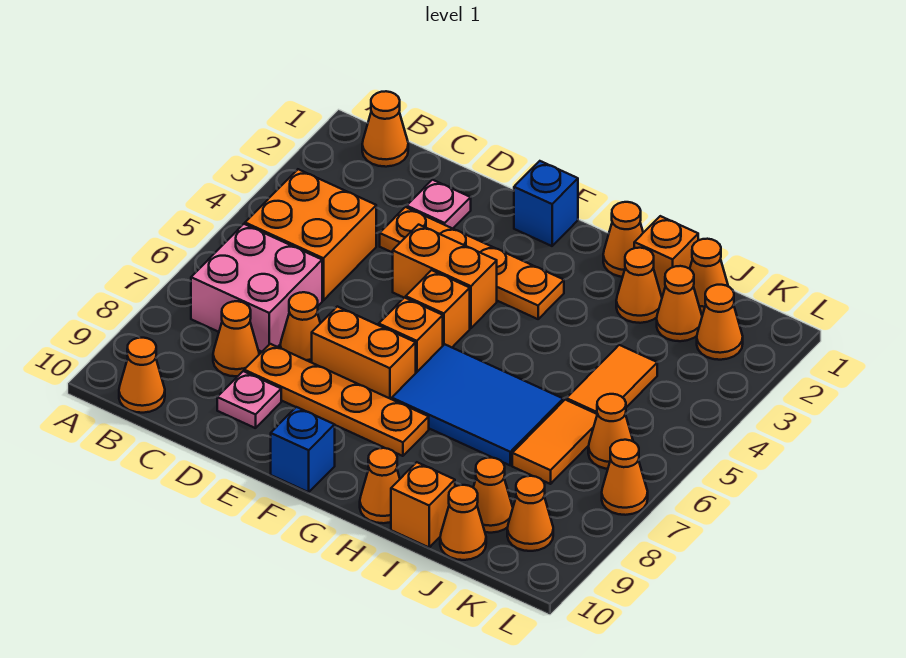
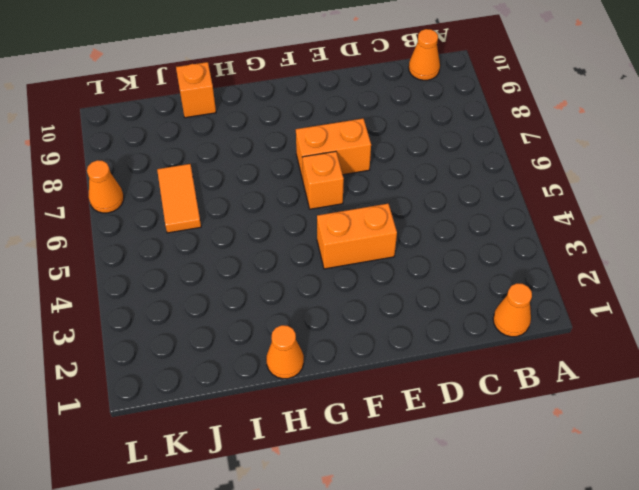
none -> orange brick B4:C5 level 1
none -> pink brick B6:C7 level 1
none -> orange cone C8 level 1
none -> pink plate D2 level 1

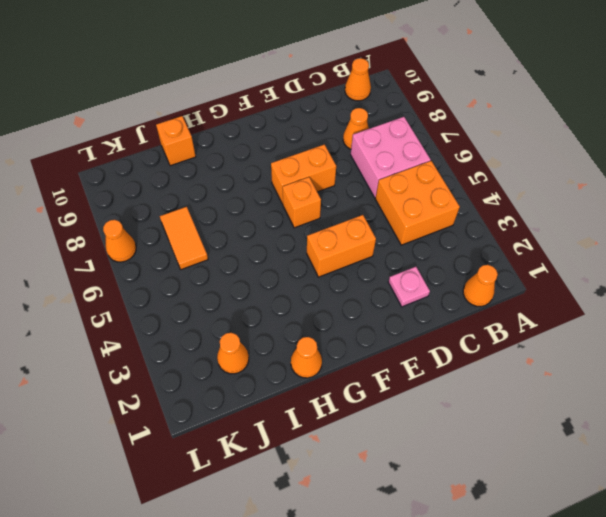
none -> orange plate D3:G3 level 1
none -> orange cone D7 level 1
none -> orange plate D8:G8 level 1
none -> pink plate D9 level 1

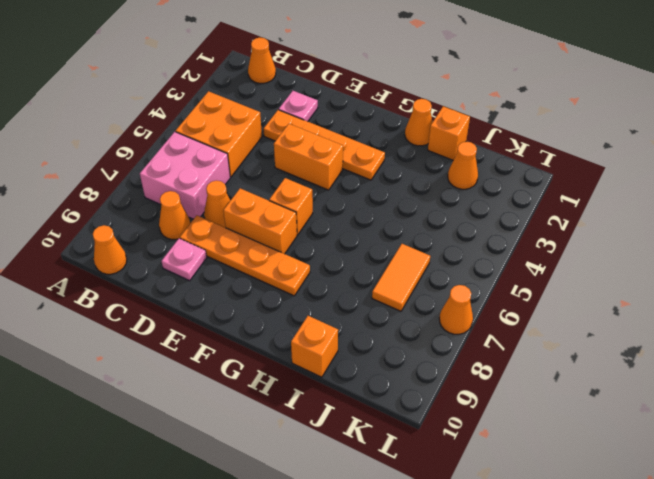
none -> blue brick F1 level 1
none -> orange brick F5 level 1
none -> blue brick F10 level 1
none -> blue tile G6:I7 level 1

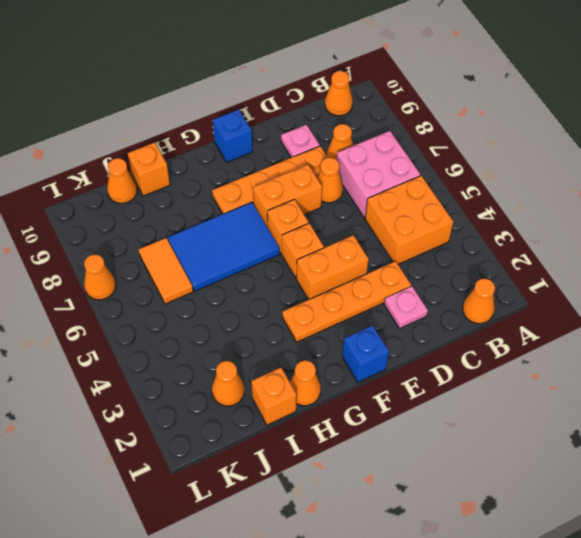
none -> orange cone H10 level 1
none -> orange cone I2 level 1
none -> orange cone J1 level 1
none -> orange tile J4:J5 level 1

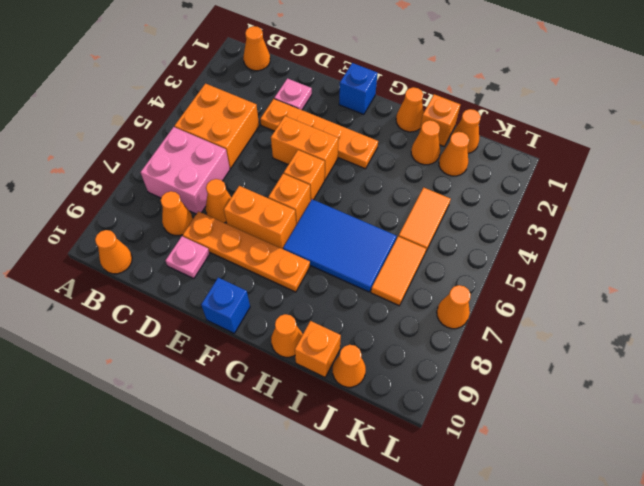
none -> orange cone J9 level 1
none -> orange cone K2 level 1
none -> orange cone K6 level 1
none -> orange cone K9 level 1

